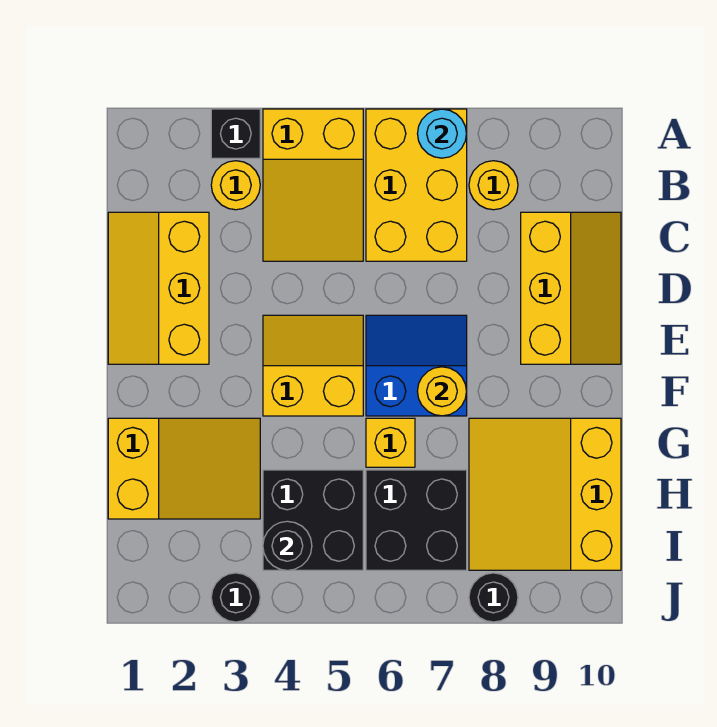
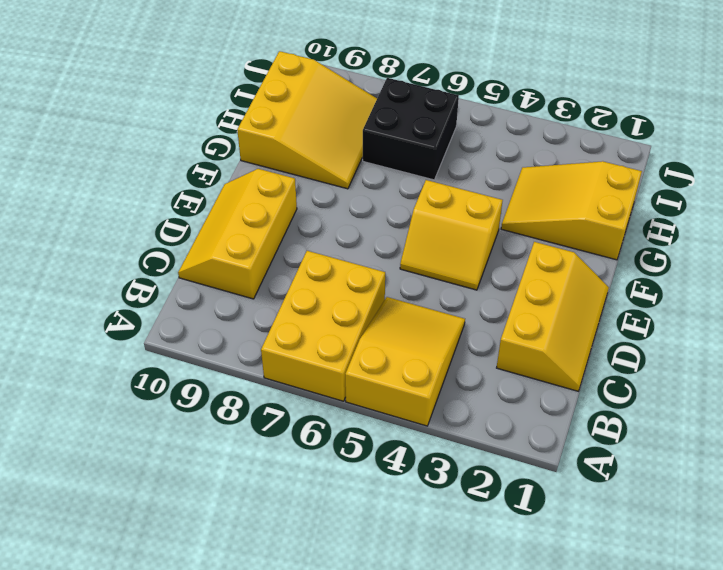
none -> black brick A3 level 1
none -> yellow round brick B3 level 1
none -> yellow round brick B8 level 1

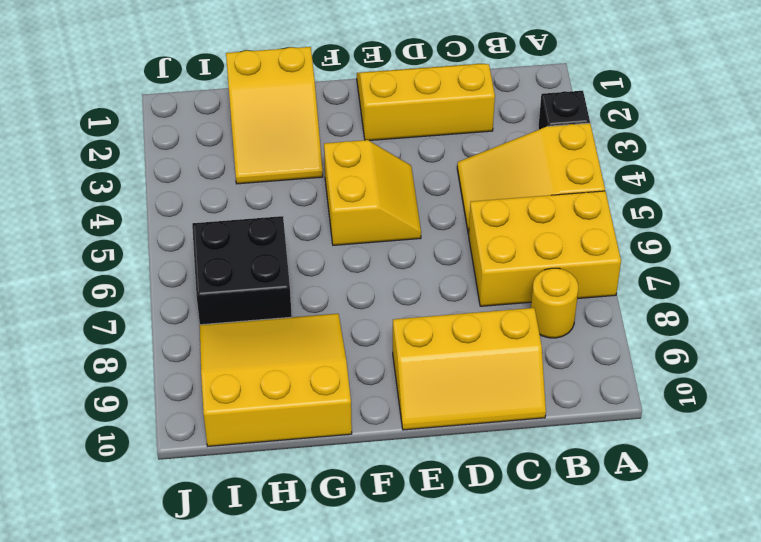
none -> yellow round brick B3 level 1
none -> blue slope E6:F7 level 1 top F
none -> yellow brick G6 level 1

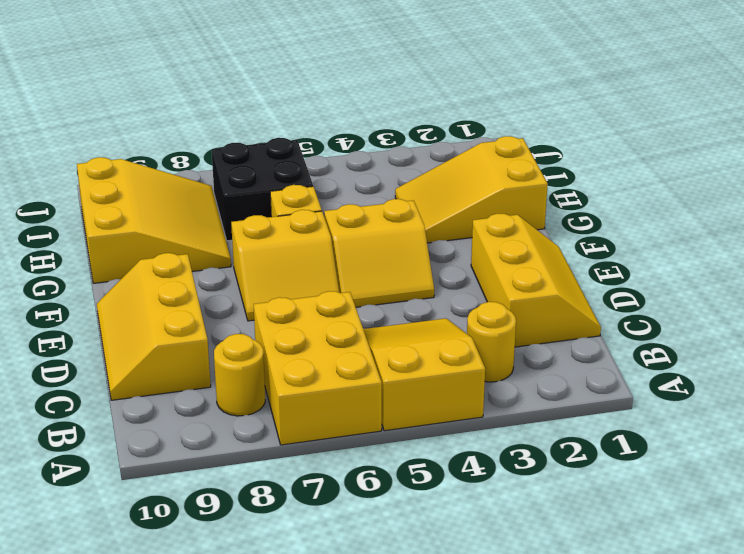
yellow slope E6:F7 level 1 top F -> blue slope E6:F7 level 1 top F
none -> black brick A3 level 1
none -> black brick H4:I5 level 1
none -> black round brick J3 level 1

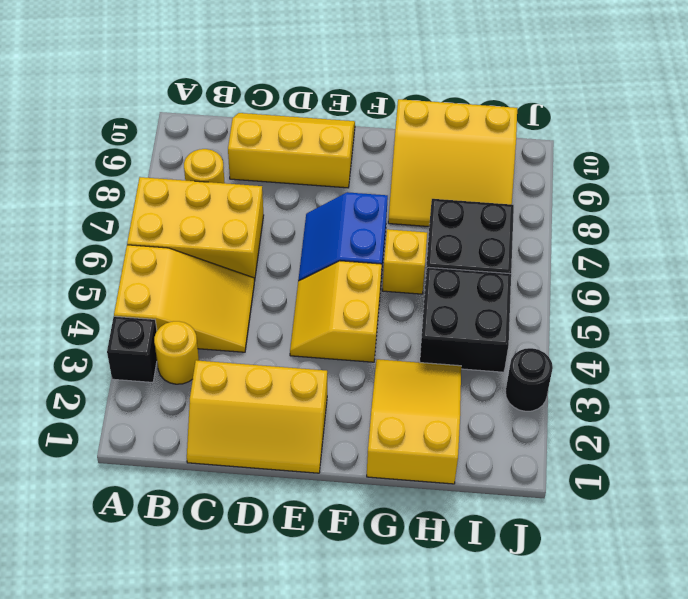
none -> black round brick J8 level 1
none -> cyan round brick A7 level 2
none -> yellow round brick F7 level 2

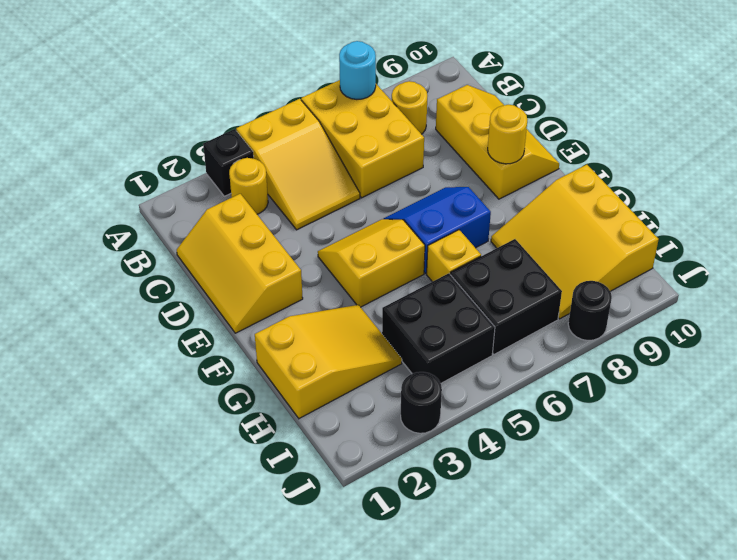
yellow round brick E9 level 2 -> yellow round brick F7 level 2
none -> black round brick I4 level 2

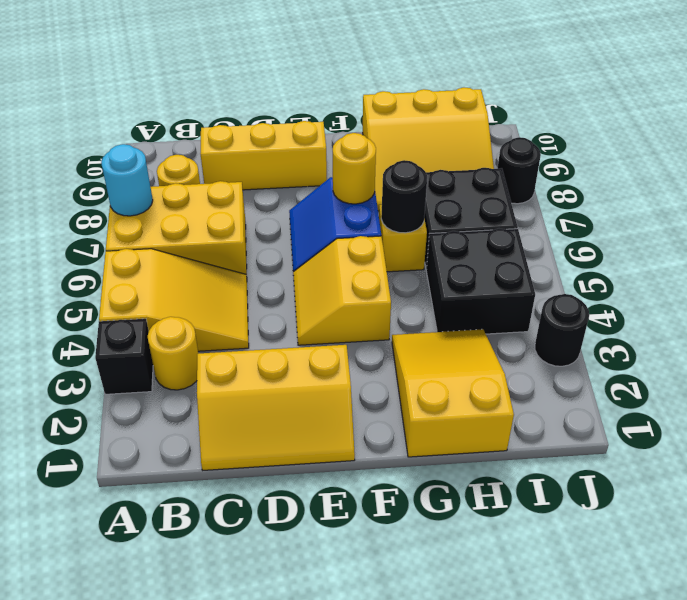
black round brick G6 level 2 -> black round brick I4 level 2

